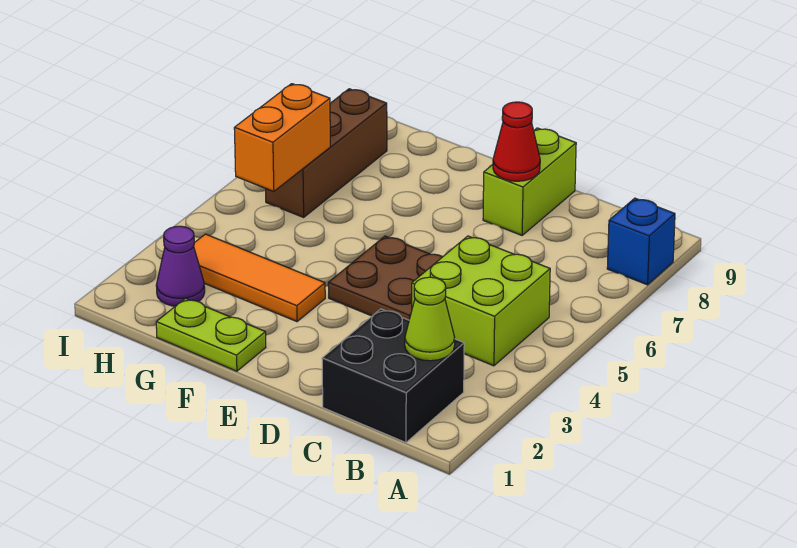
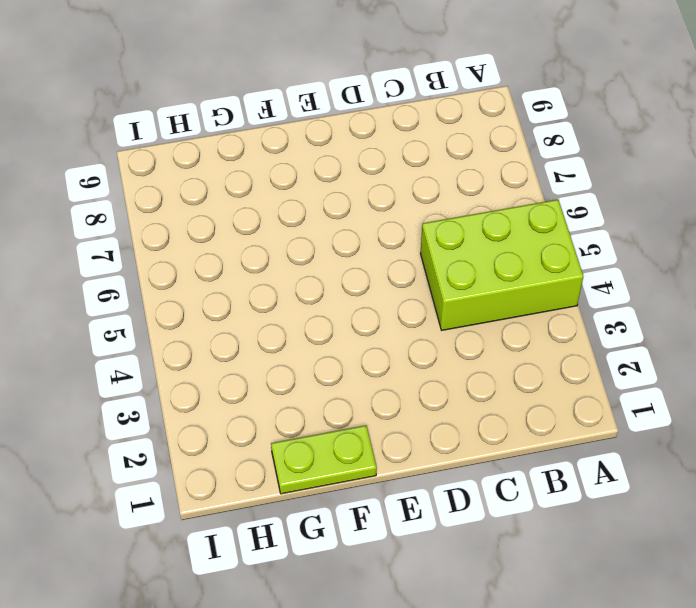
lime brick A4:C5 level 1 -> lime brick B4:C5 level 1
none -> blue brick A8 level 1
none -> black brick B1:C2 level 1
none -> brown plate D4:E5 level 1

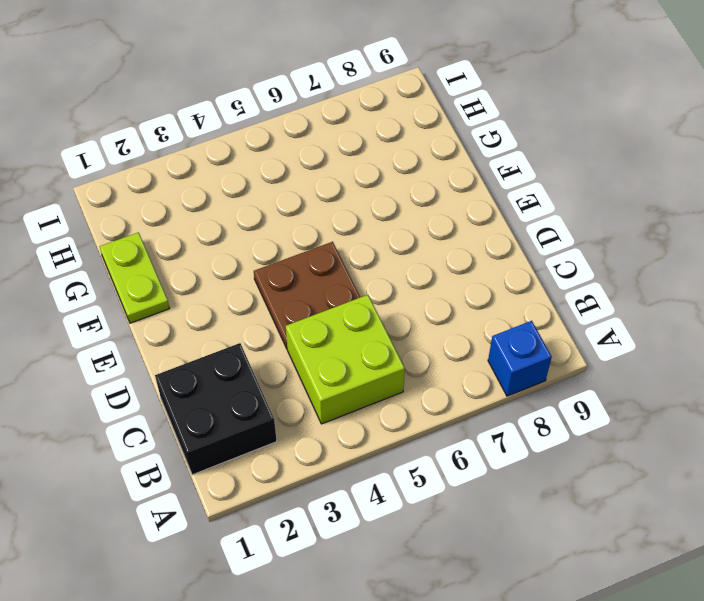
none -> lime brick D8:D9 level 1
none -> orange tile F3:H3 level 1
none -> purple cone H2 level 1

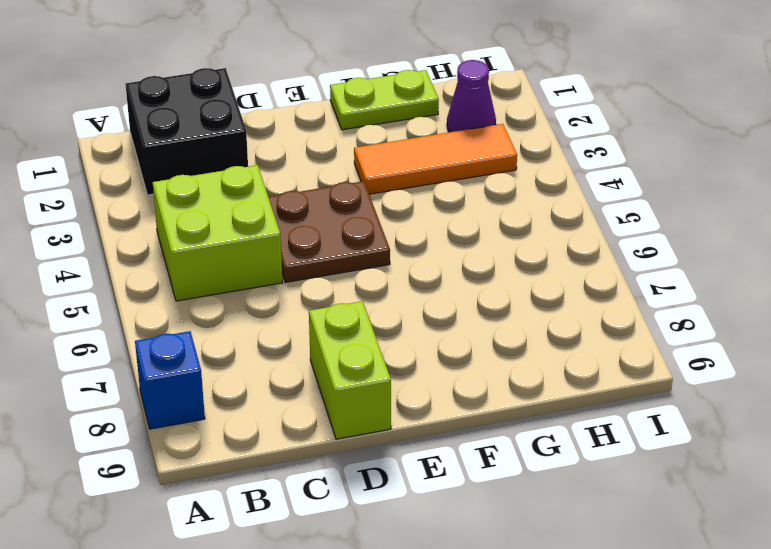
none -> brown brick H6:H8 level 1
none -> lime cone B2 level 2
none -> red cone D8 level 2

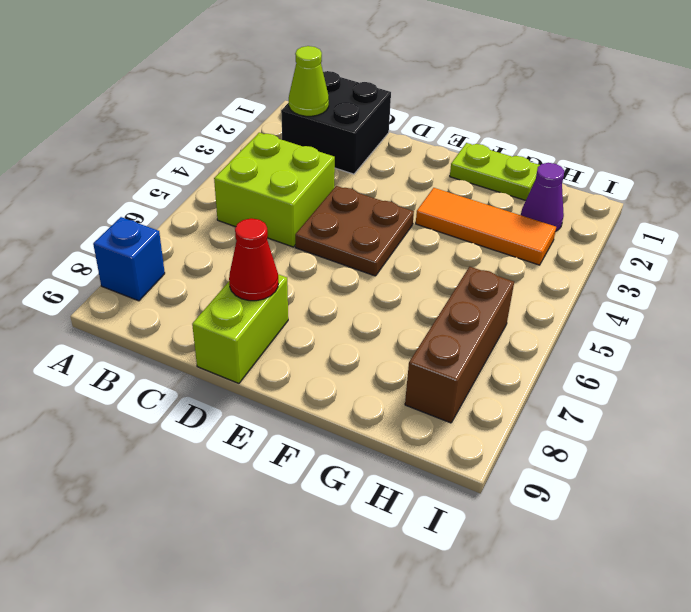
none -> orange brick H5:H6 level 2

